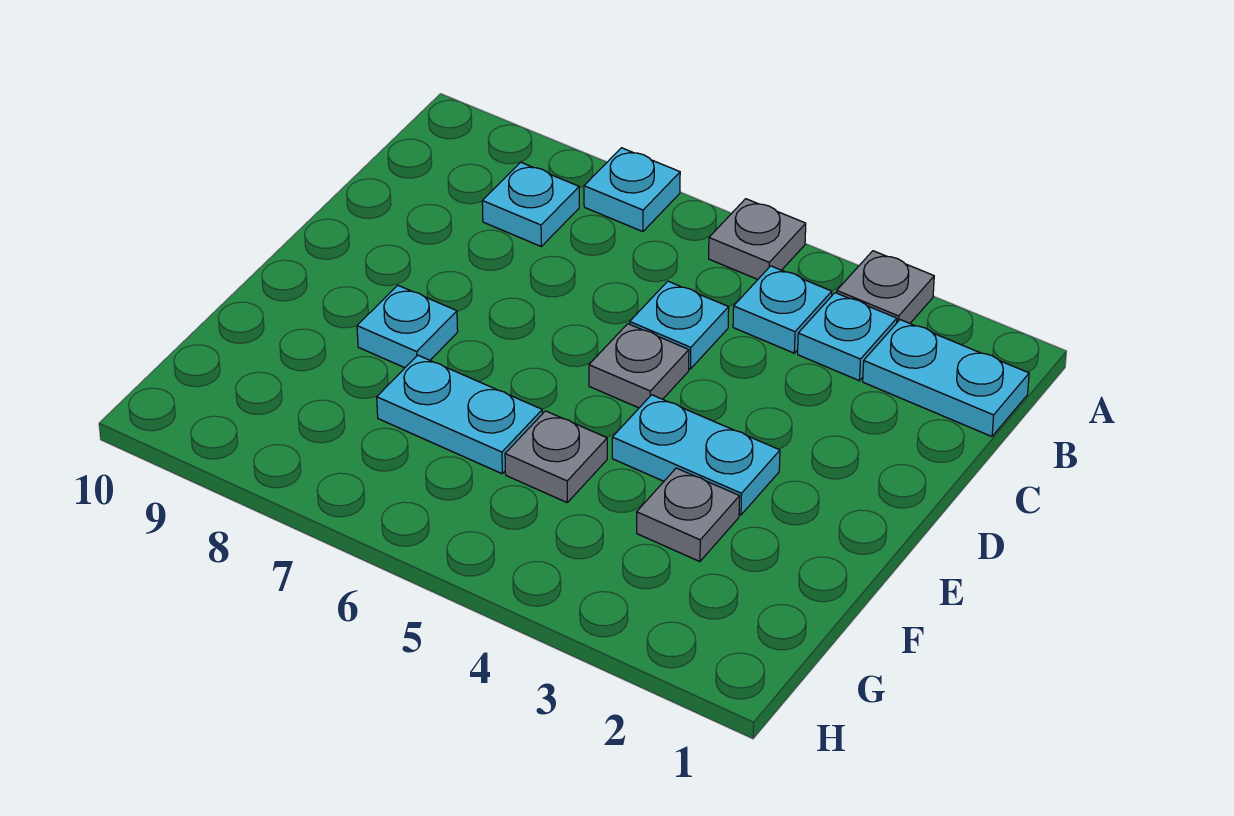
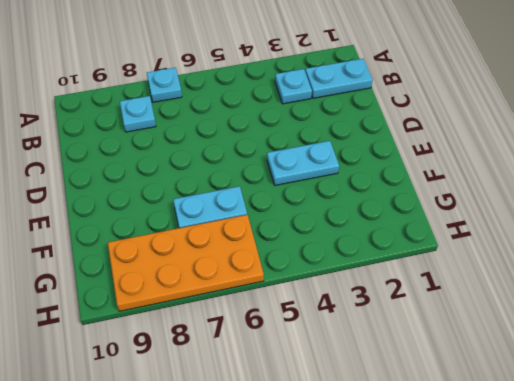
orange plate G6:H9 level 1 -> none
none -> grey plate A3 level 1
none -> grey plate A5 level 1
none -> cyan plate B4 level 1

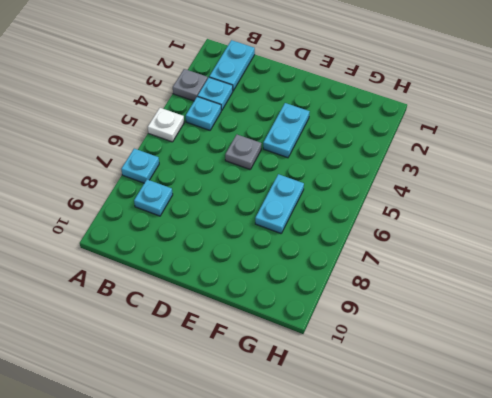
white plate A5 level 1 -> grey plate A5 level 1
none -> cyan plate C5 level 1
none -> cyan plate E8 level 1
none -> grey plate F3 level 1

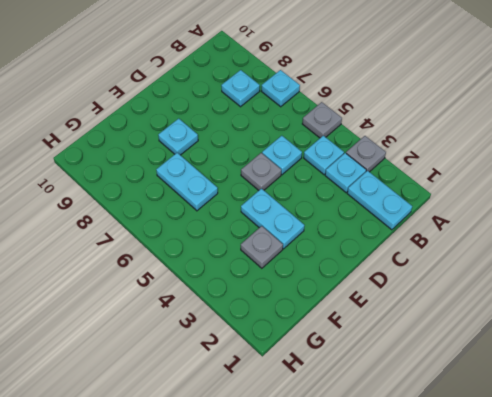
none -> grey plate F5 level 1

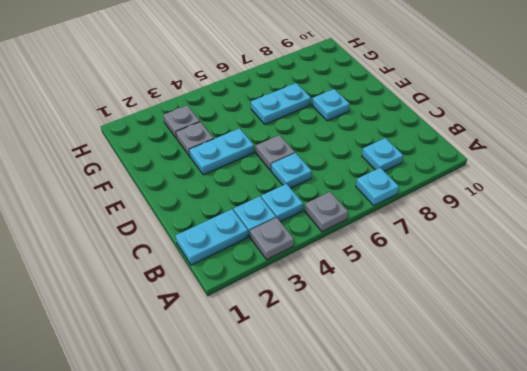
grey plate G3 level 1 -> grey plate F5 level 1

